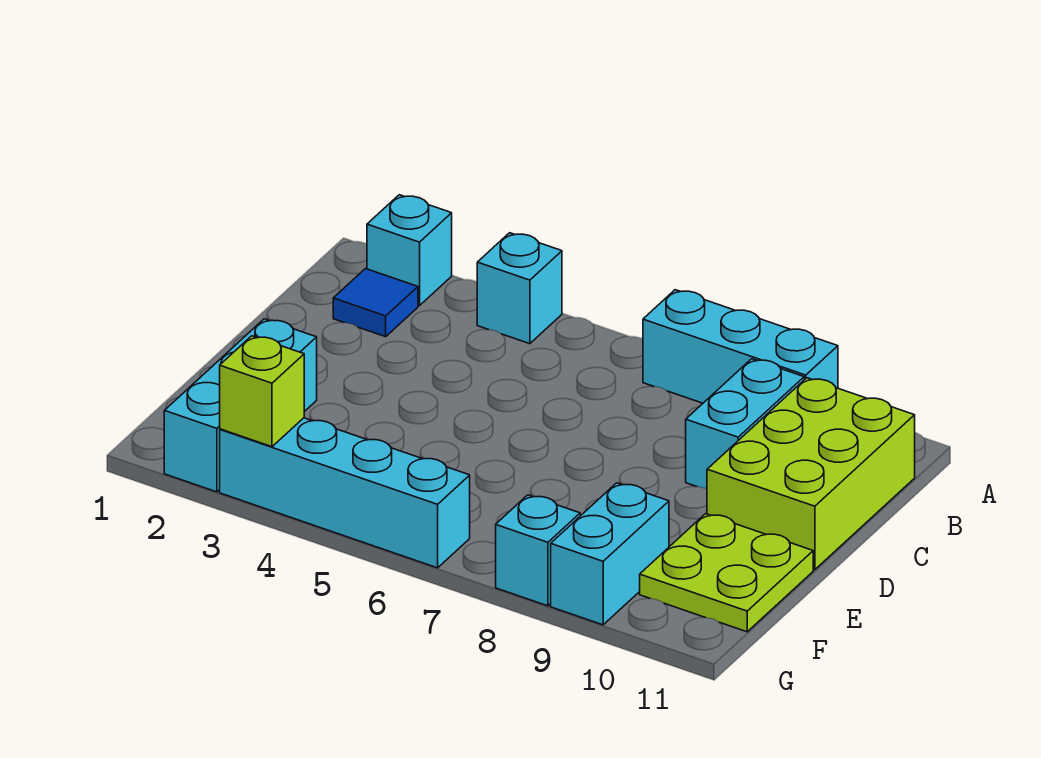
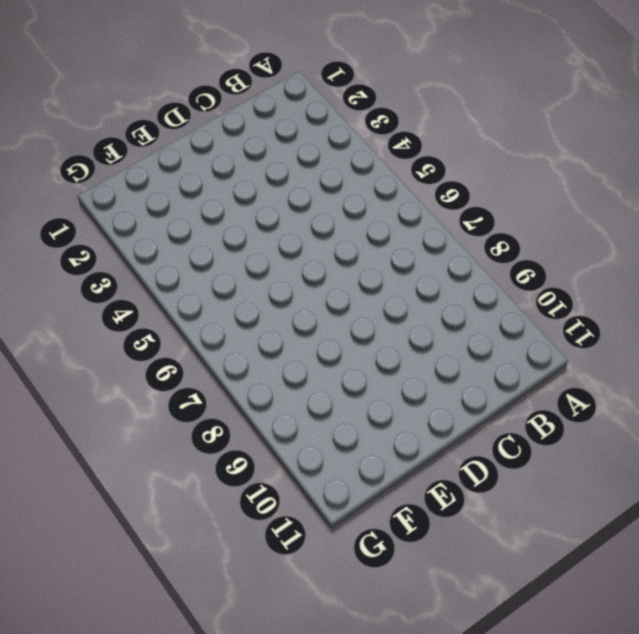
none -> cyan brick A2 level 1
none -> cyan brick A4 level 1
none -> cyan brick A7:A9 level 1

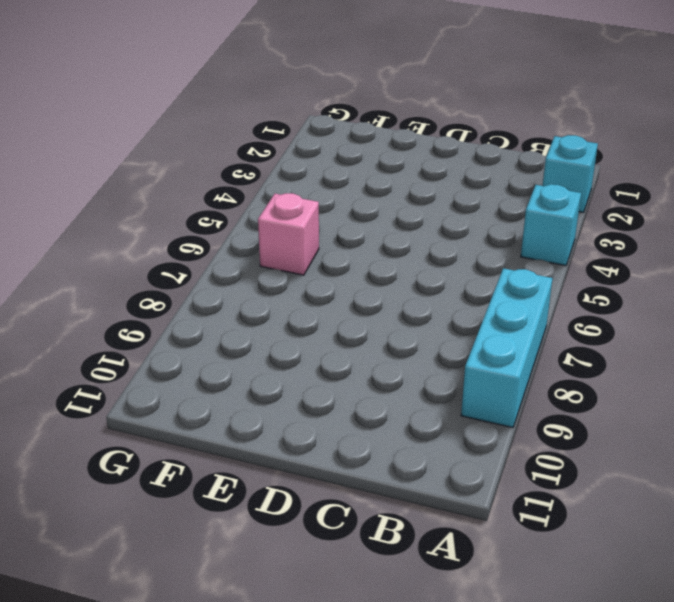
pink brick F6 level 1 -> none
none -> blue tile B2 level 1
none -> cyan brick B9:C9 level 1
none -> lime brick B10:D11 level 1

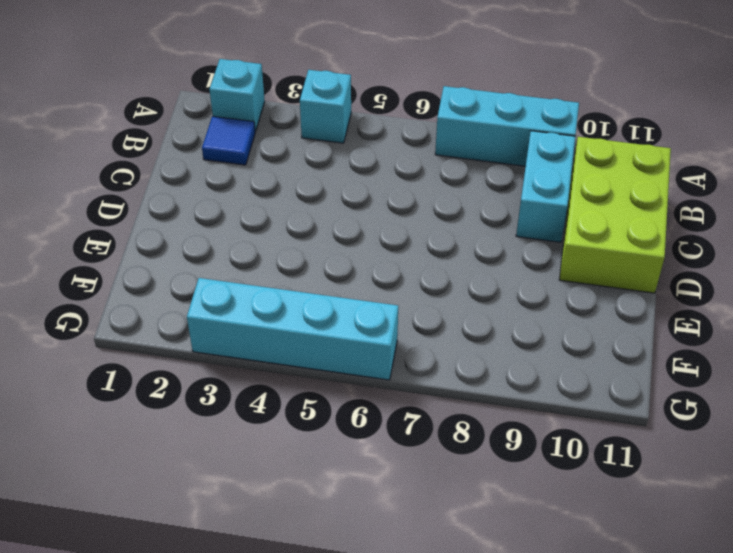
none -> cyan brick E2:G2 level 1
none -> lime plate E10:F11 level 1
none -> cyan brick F9:G9 level 1

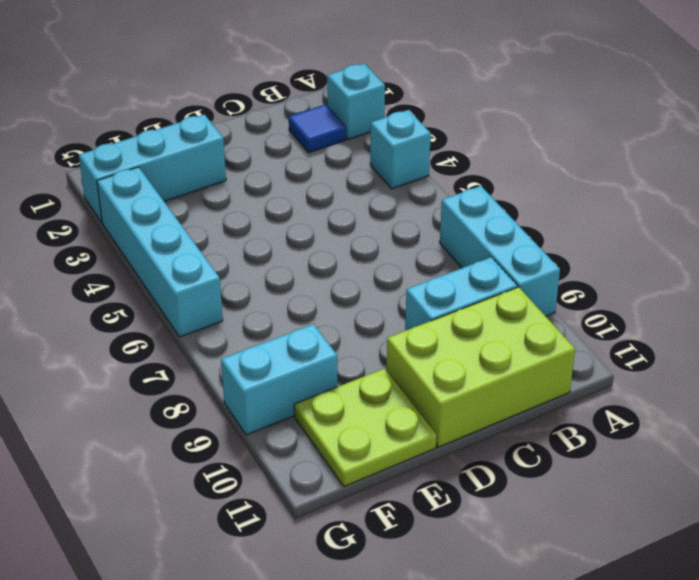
none -> cyan brick G8 level 1
none -> lime brick G3 level 2

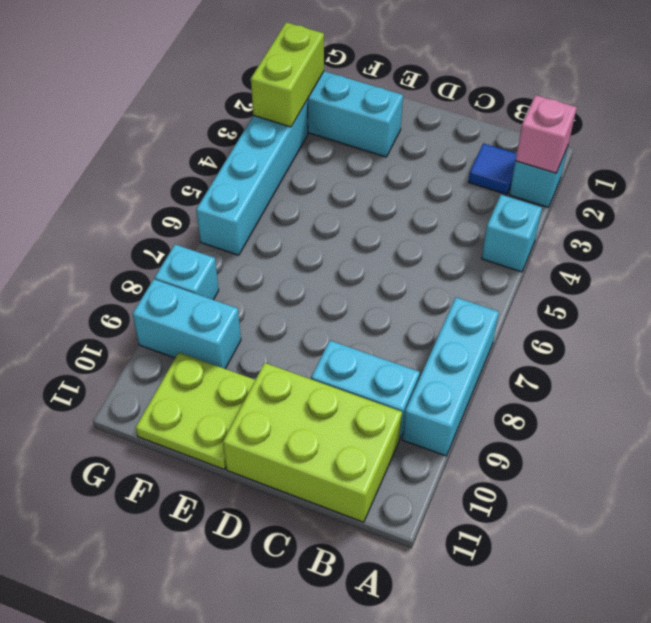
pink brick A2 level 2 -> none
lime brick G2:G3 level 2 -> lime brick G3 level 2

